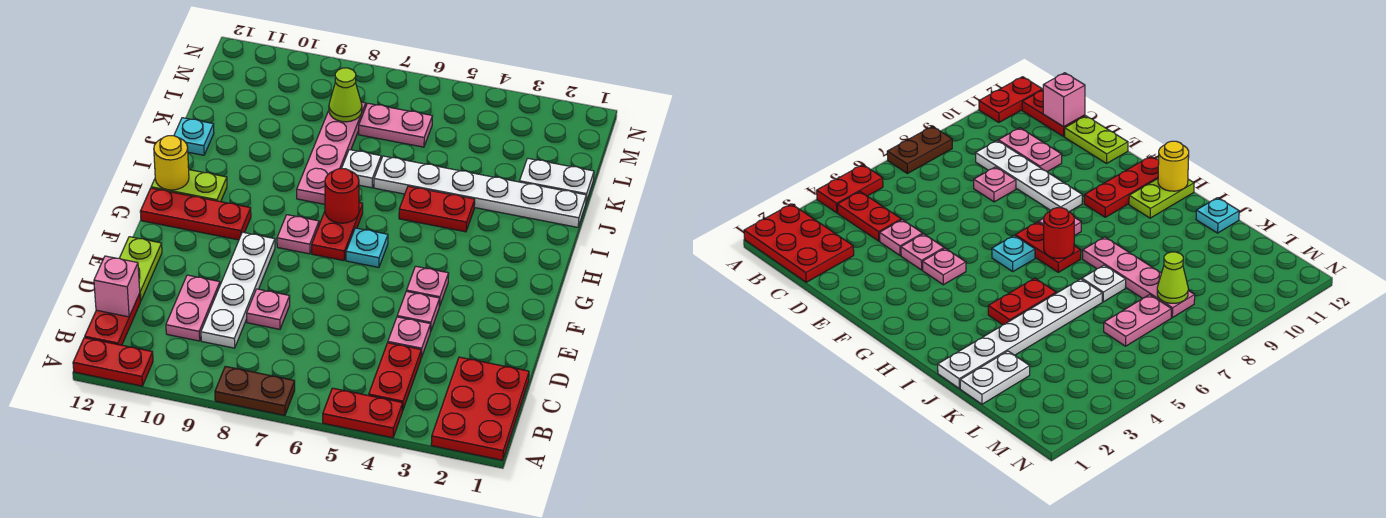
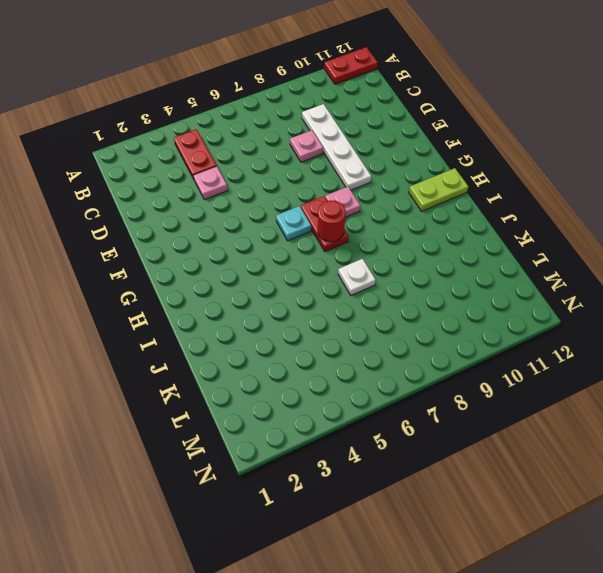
none -> red plate A1:C2 level 1
none -> red plate A4:A5 level 1
none -> brown plate A7:A8 level 1

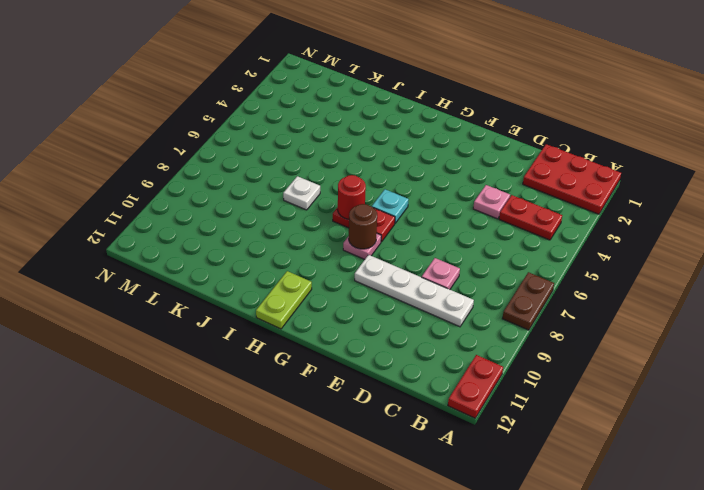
brown round brick G8 level 2 -> none
none -> red plate A4:A5 level 1
none -> red plate B12:C12 level 1
none -> pink plate C10:D10 level 1

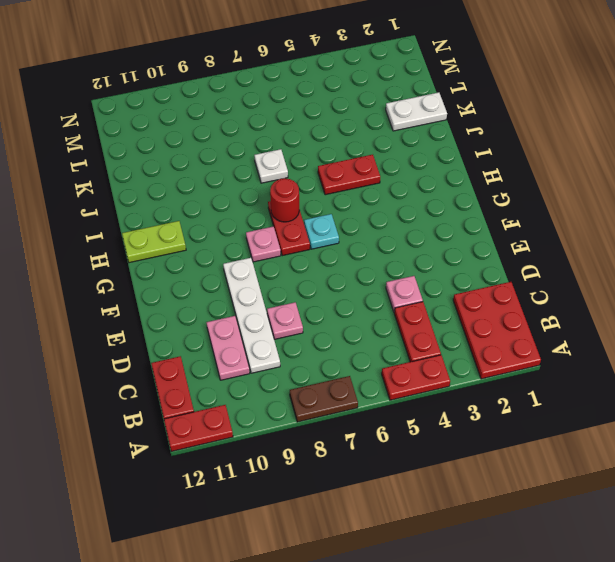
none -> lime plate D12:E12 level 1
none -> pink plate E4 level 1
none -> pink plate F4 level 1

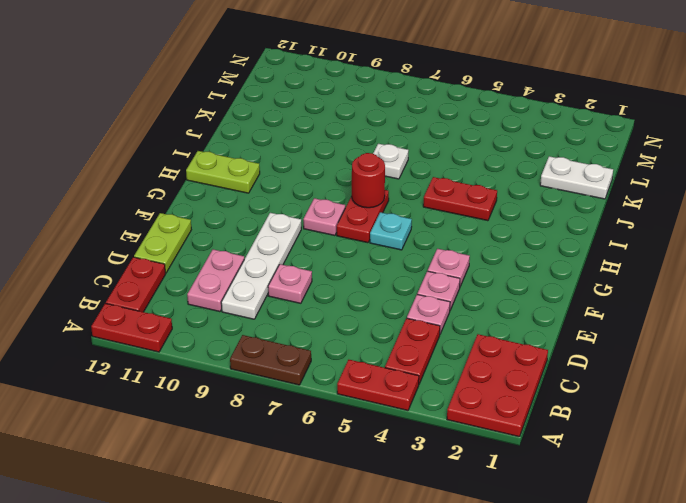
none -> red plate G10:G12 level 1
none -> pink plate I8:L8 level 1
none -> white plate J1:J6 level 1

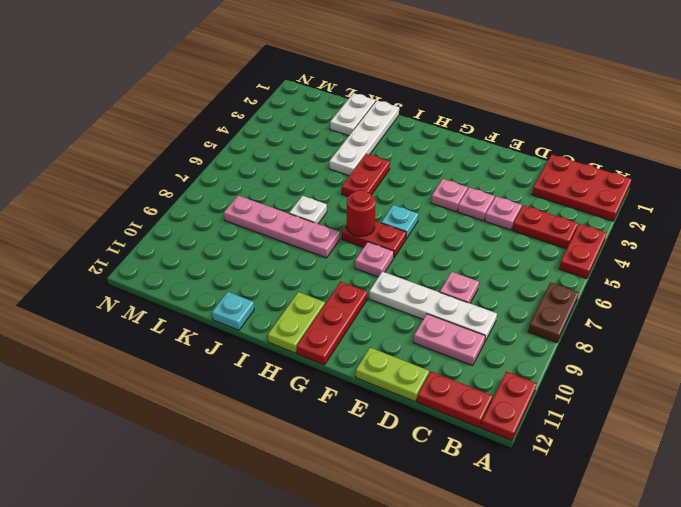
white plate J1:J4 level 1 -> white plate J1:J6 level 1
none -> pink plate L6:L7 level 1
none -> pink brick C12 level 2
none -> yellow round brick H12 level 2

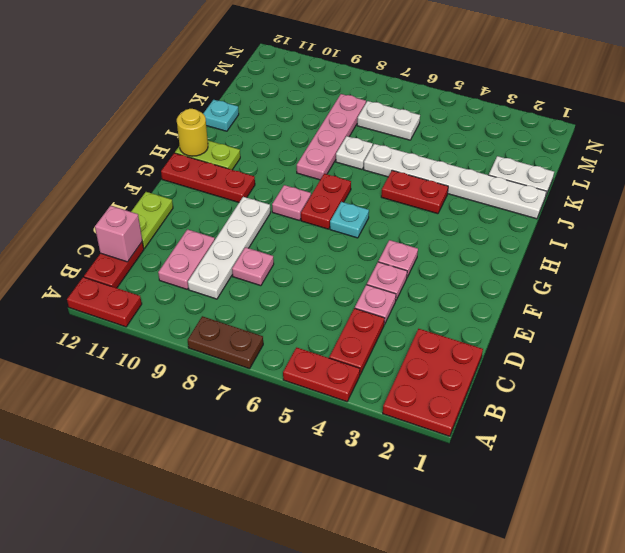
white plate L6:L7 level 1 -> pink plate L6:L7 level 1
none -> red round brick H7 level 2
none -> lime cone L8 level 2

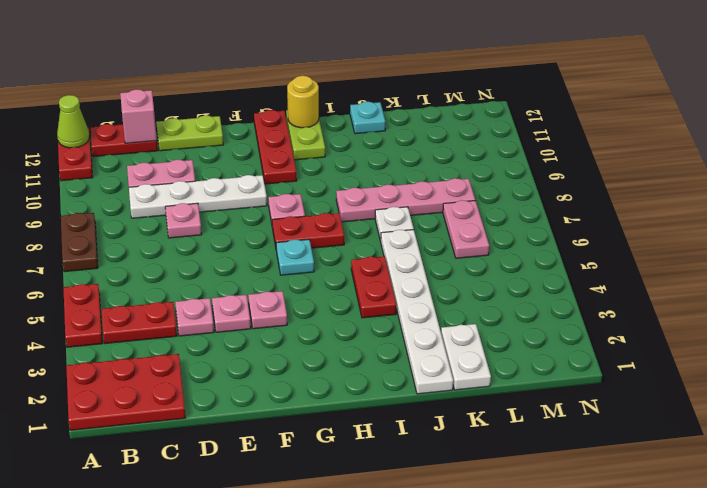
lime cone A12 level 2 -> lime cone L8 level 2
none -> red round brick H7 level 2

